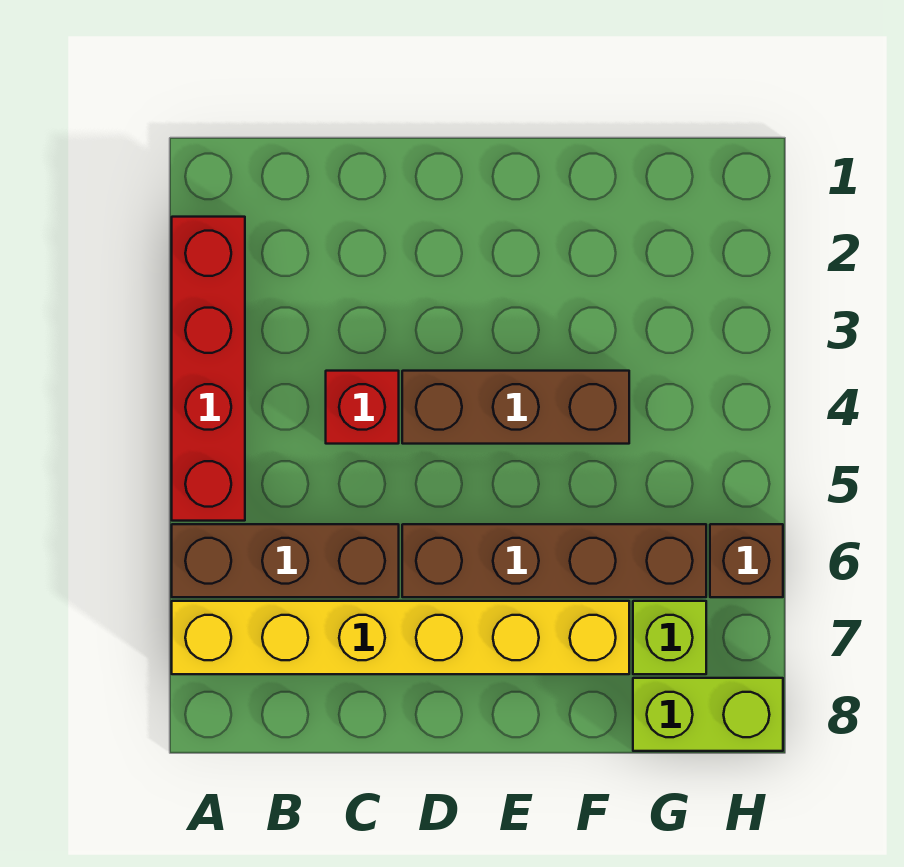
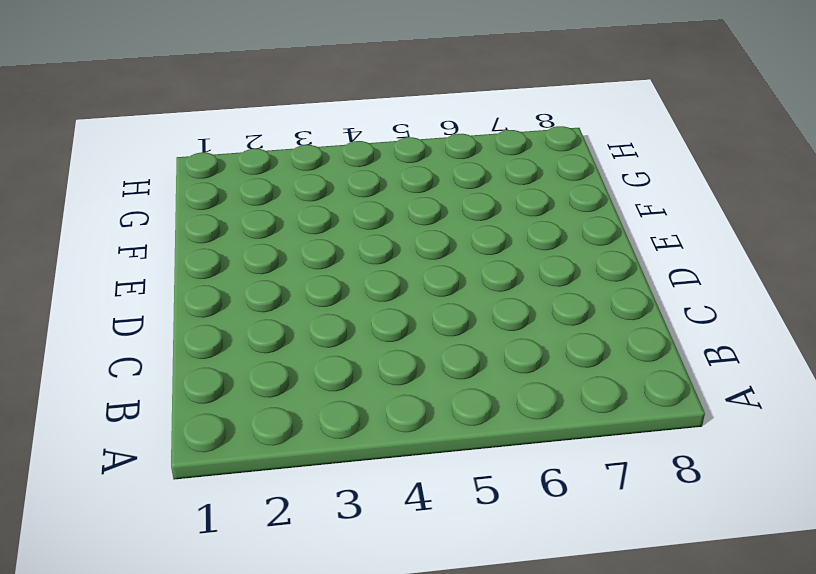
none -> red brick A2:A5 level 1
none -> brown brick A6:C6 level 1

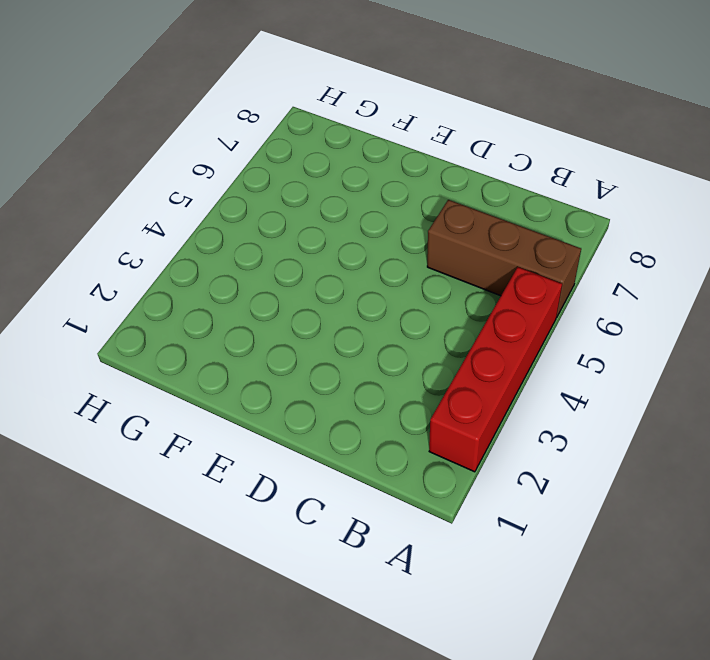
none -> yellow brick A7:F7 level 1
none -> red brick C4 level 1

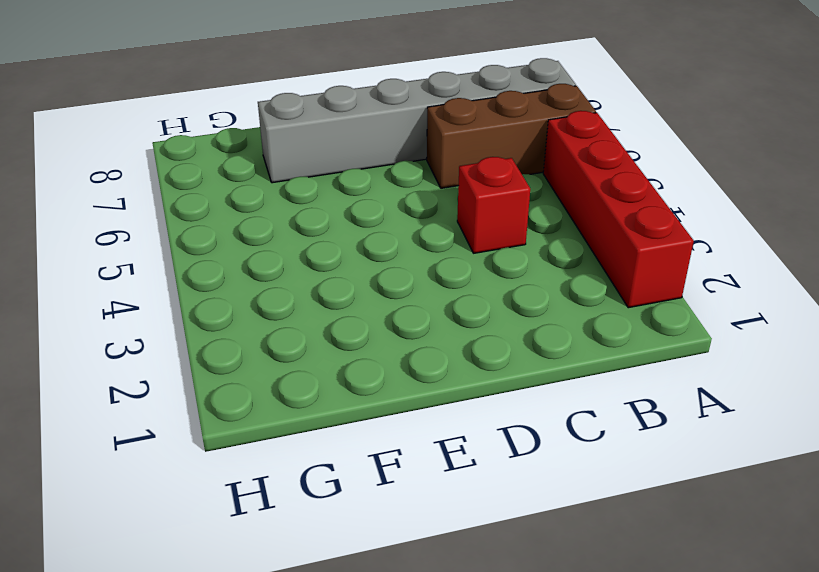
grey brick A7:F7 level 1 -> yellow brick A7:F7 level 1
none -> brown brick D4:F4 level 1
none -> brown brick D6:G6 level 1

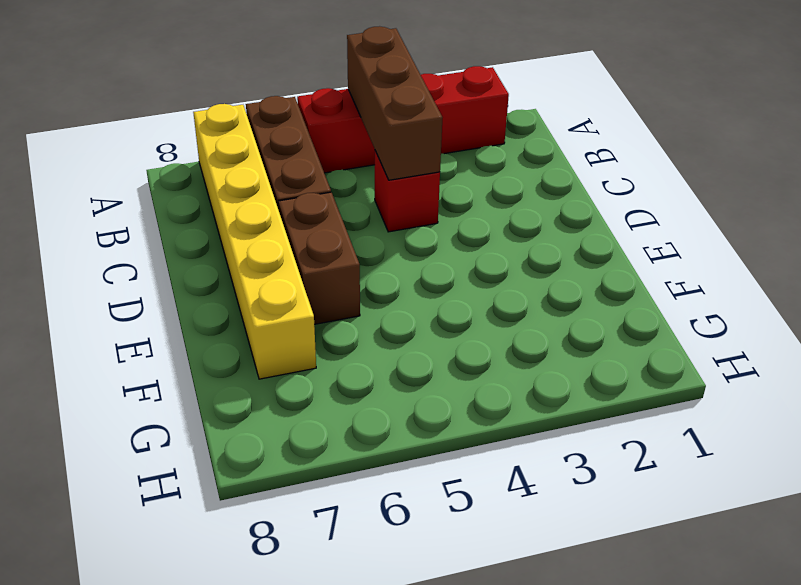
brown brick A4:C4 level 2 -> brown brick D4:F4 level 1
brown brick D6:E6 level 1 -> brown brick D6:G6 level 1
none -> lime brick G7 level 1
none -> lime brick G8:H8 level 1

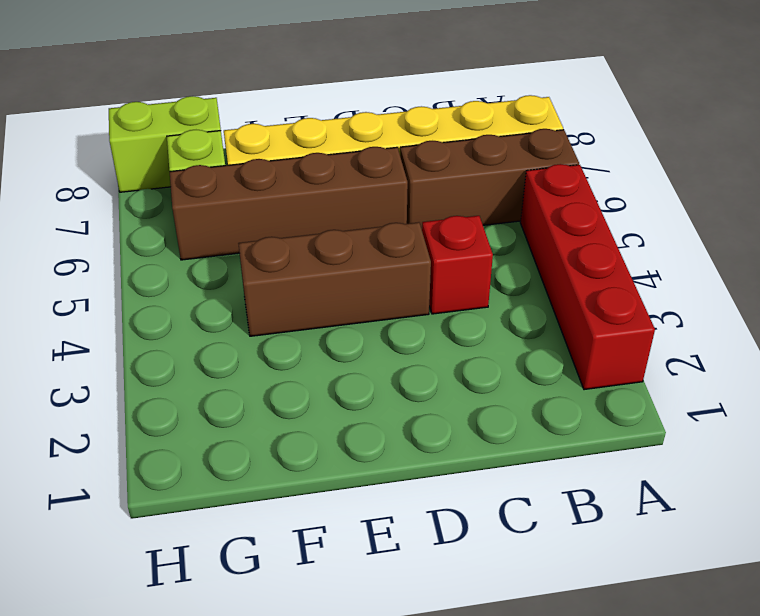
none -> brown brick H6 level 1

